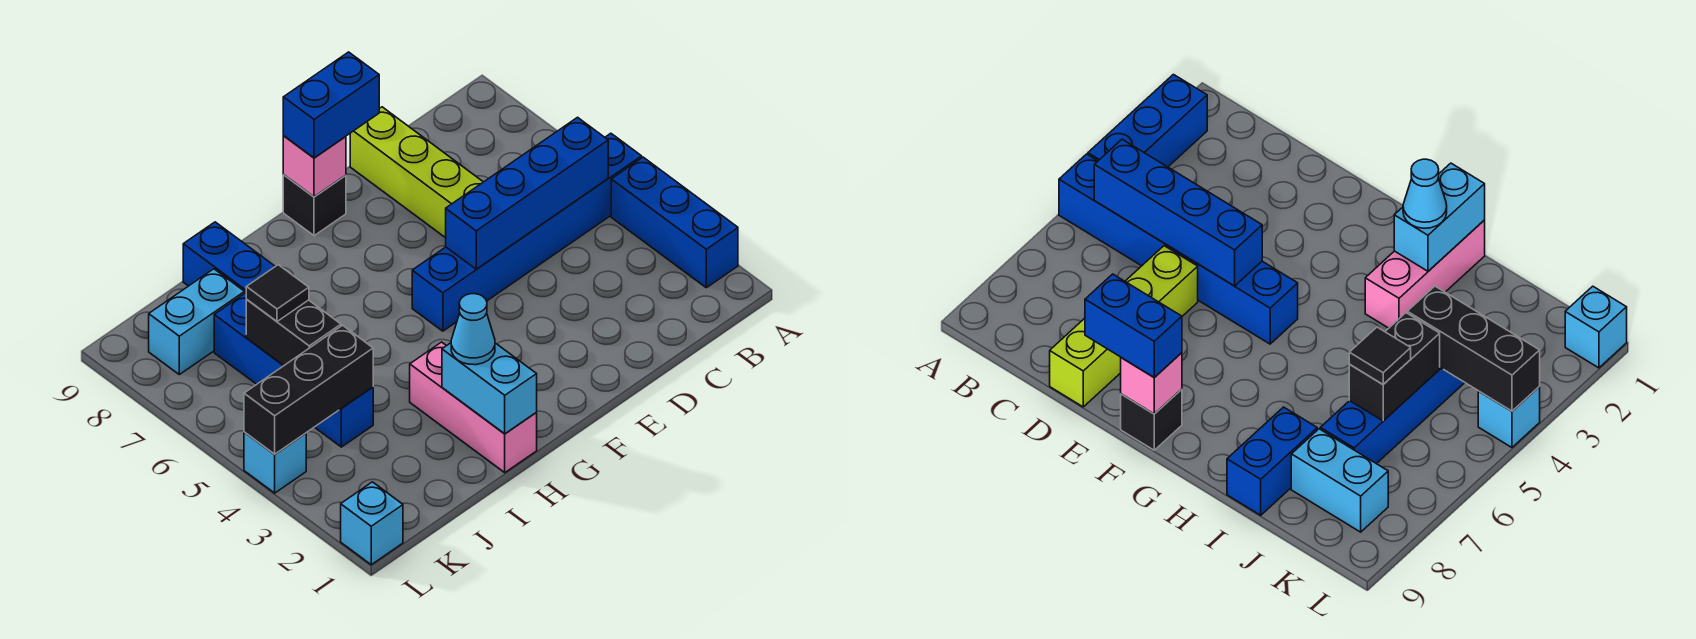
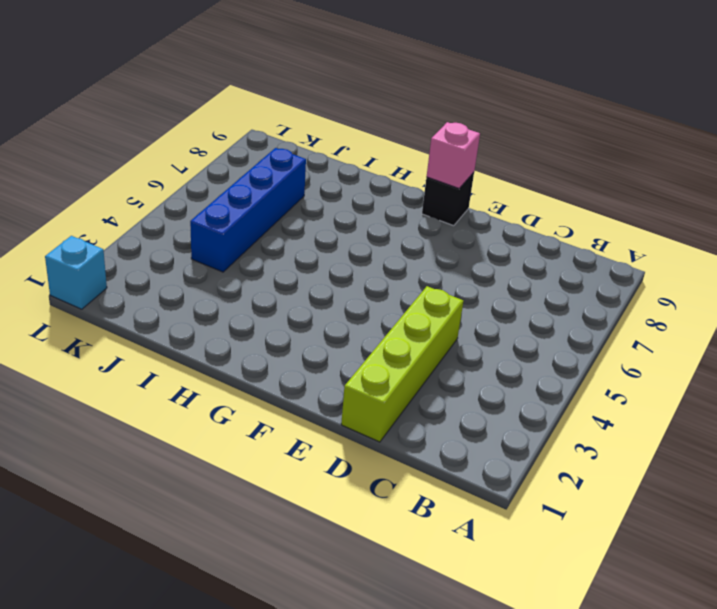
lime brick D1:D4 level 1 -> lime brick D6:D9 level 1
none -> blue brick A2:A4 level 1
none -> blue brick A5:F5 level 1
none -> pink brick H1:H3 level 1

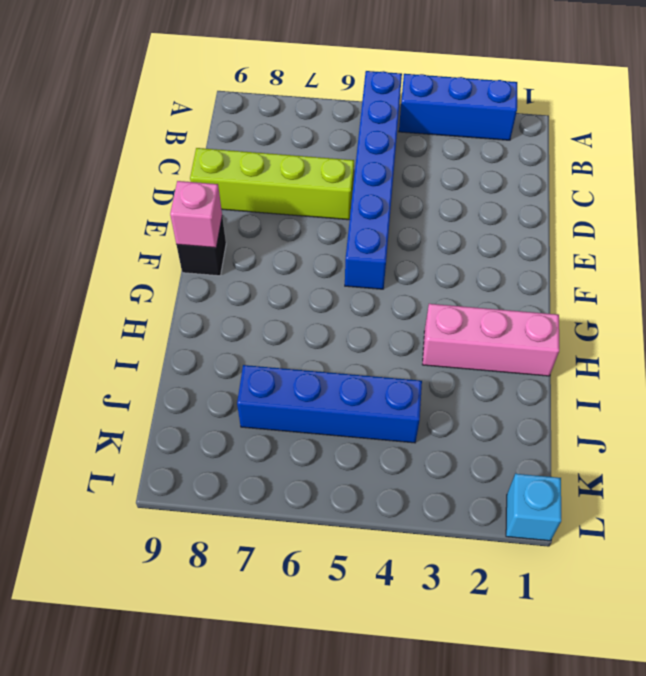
none -> blue brick I8:I9 level 1
none -> cyan brick J8:K8 level 1
none -> cyan brick L4 level 1

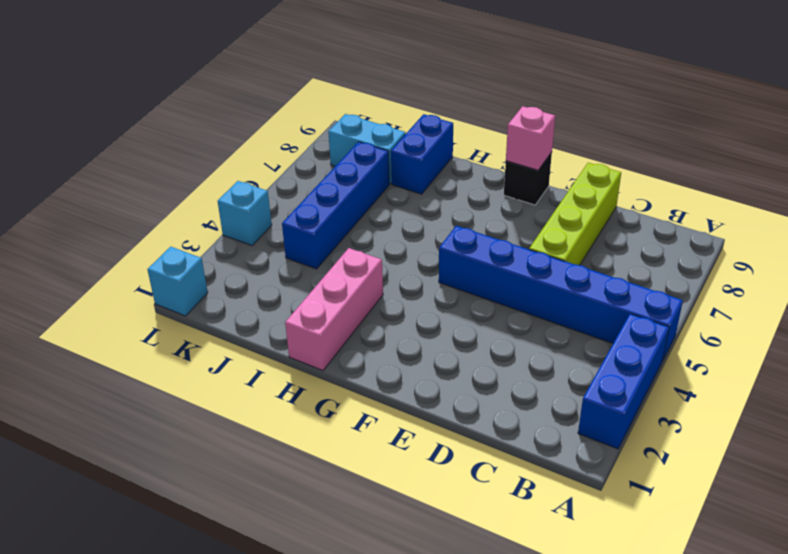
none -> blue brick B5:E5 level 2
none -> cyan brick H1:H2 level 2
none -> black brick J4:L4 level 2

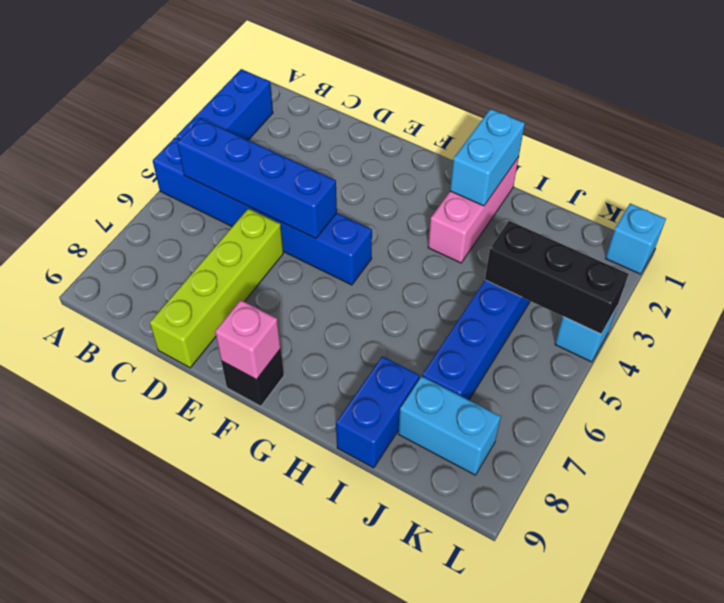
none -> black brick J5:J6 level 2
none -> blue brick E9:F9 level 3
none -> cyan cone H2 level 3

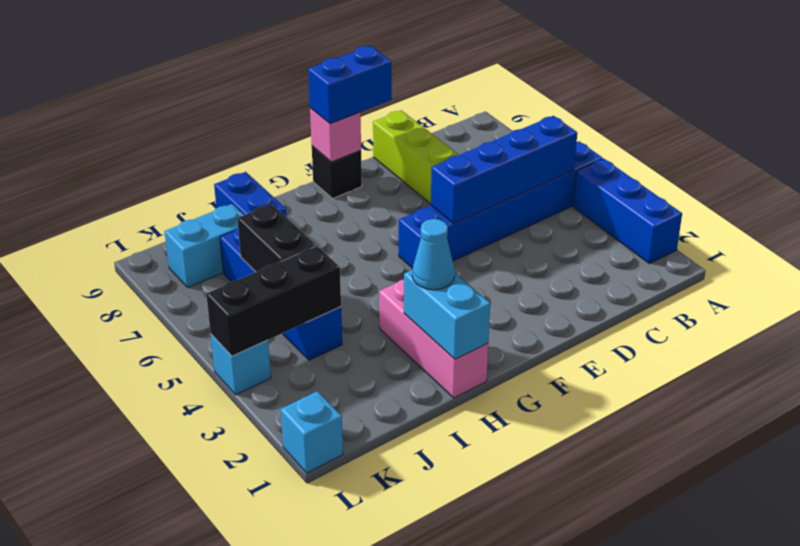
none -> black tile J6 level 3

